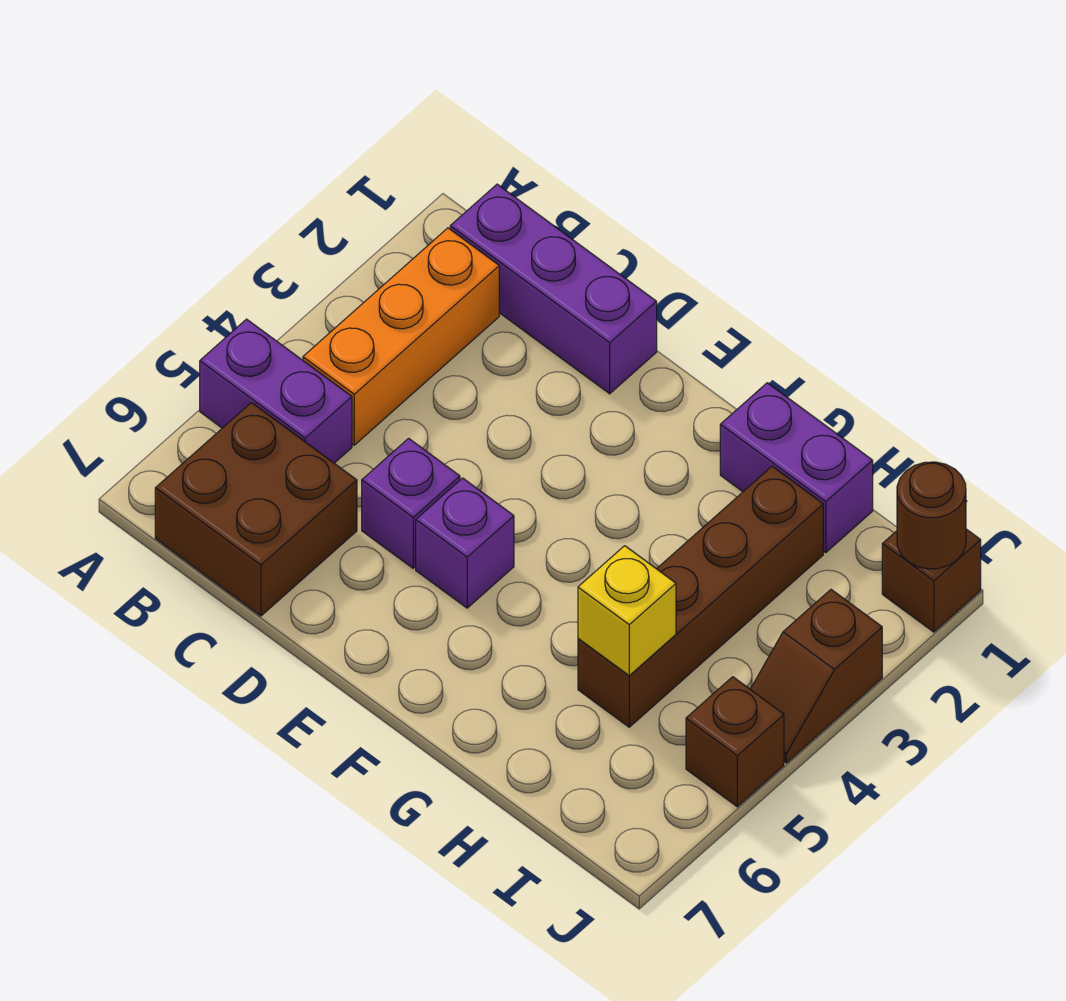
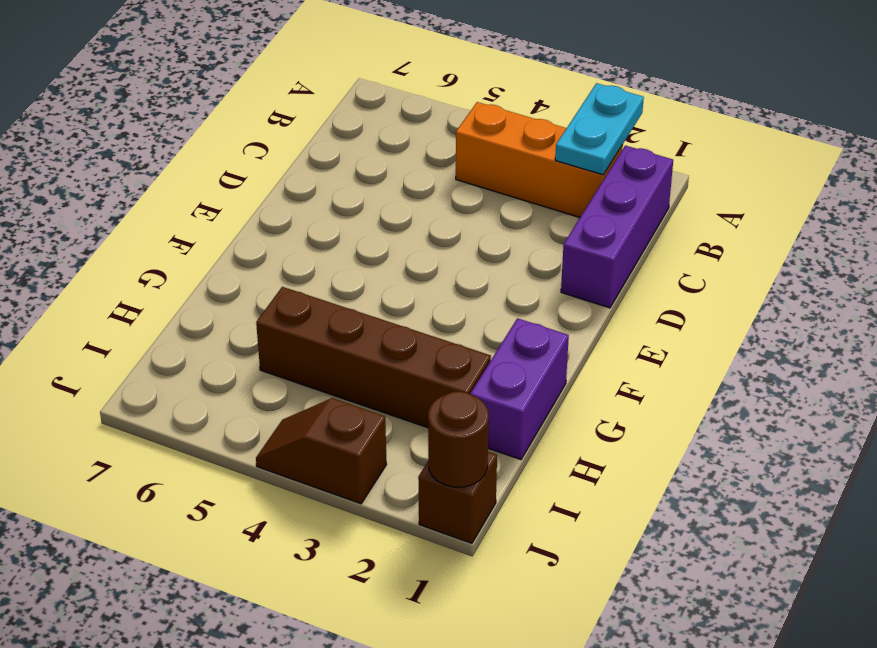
cyan plate A2:B2 level 2 -> none
none -> purple brick A5:B5 level 1
none -> brown brick B6:C7 level 1
none -> purple brick D5 level 1

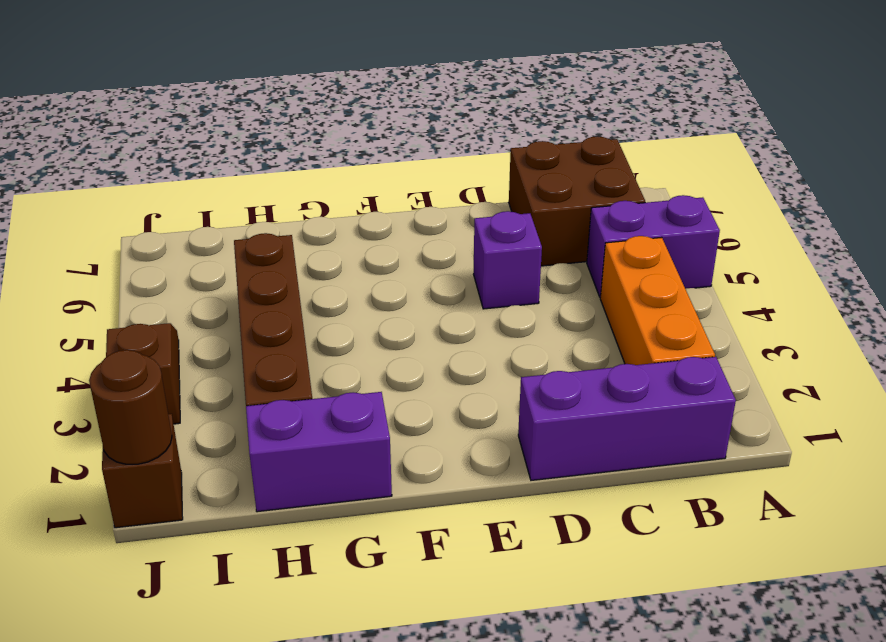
none -> purple brick E5 level 1
none -> brown brick J5 level 1
none -> yellow brick H5 level 2

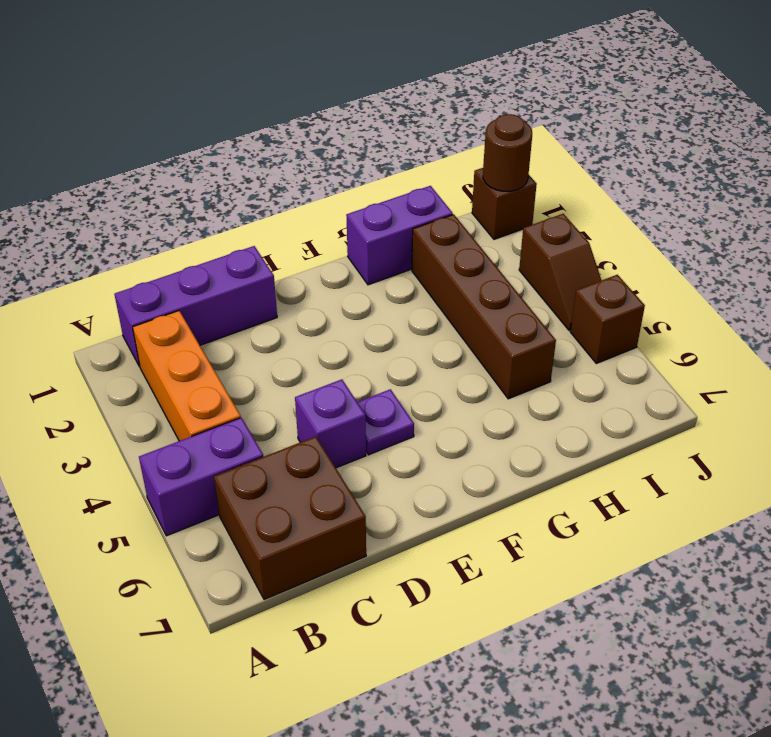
purple plate E5 level 1 -> purple brick E5 level 1
none -> yellow brick H5 level 2

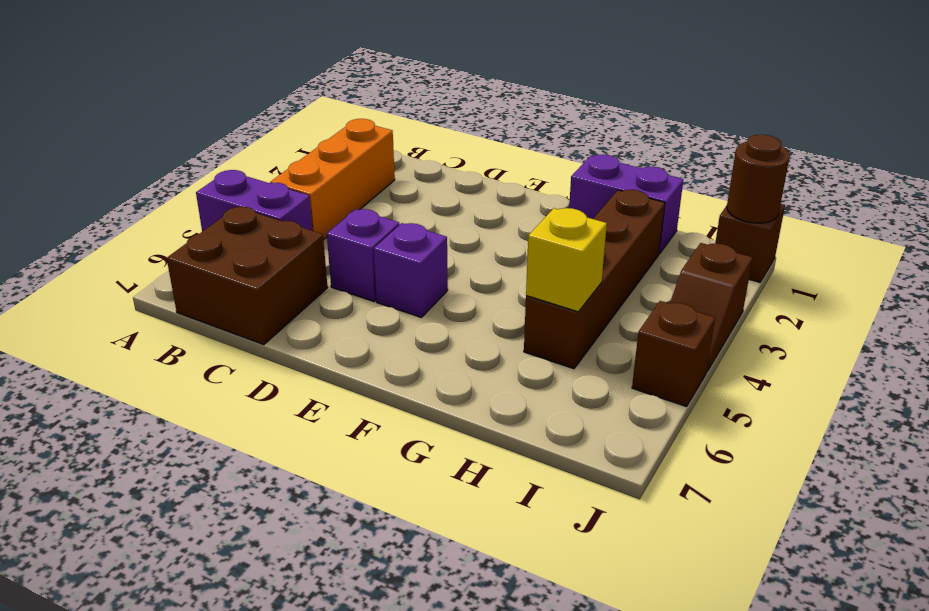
none -> purple brick B1:D1 level 1

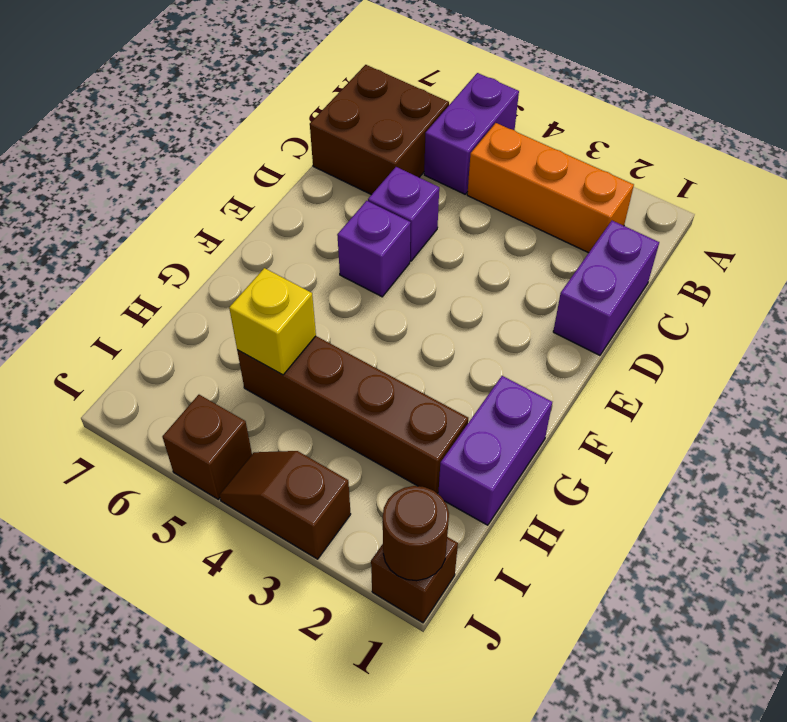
purple brick C1:D1 level 1 -> purple brick B1:D1 level 1

